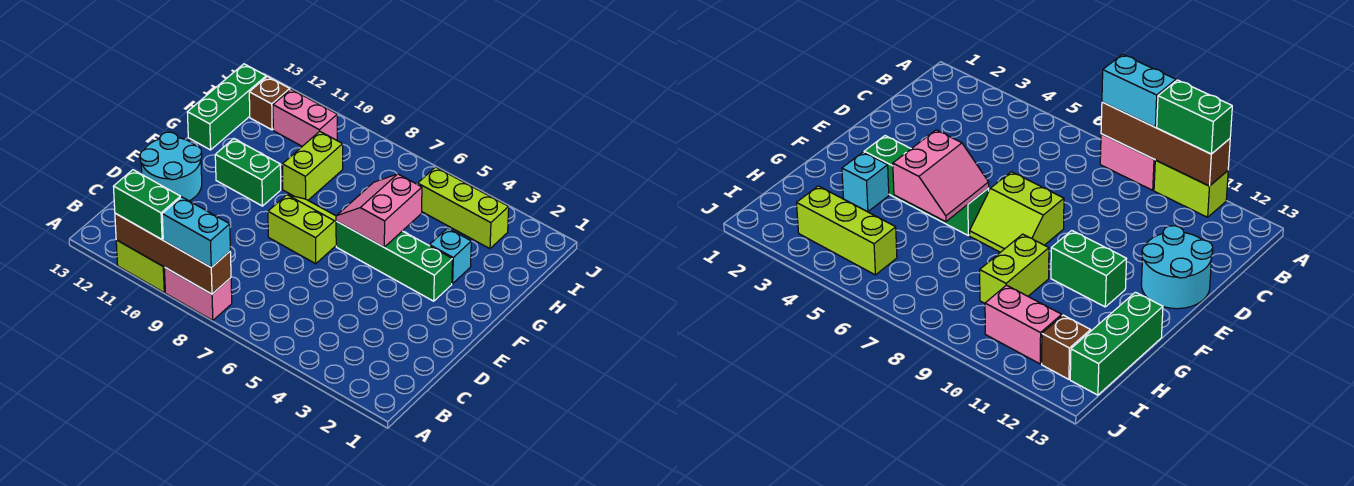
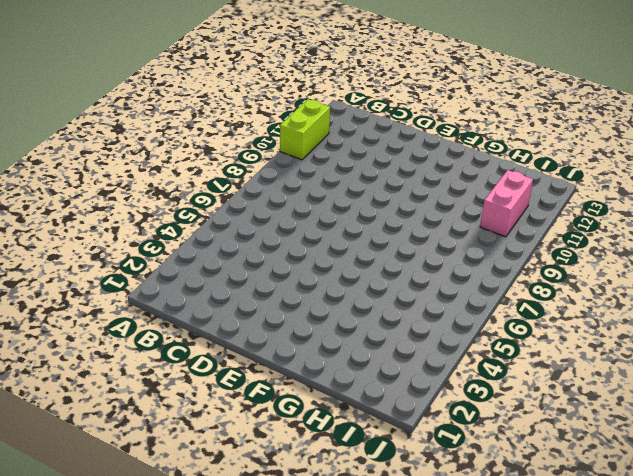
none -> pink brick A8:A9 level 1
none -> cyan round brick D12:E13 level 1
none -> lime slope E7:F8 level 1 top E

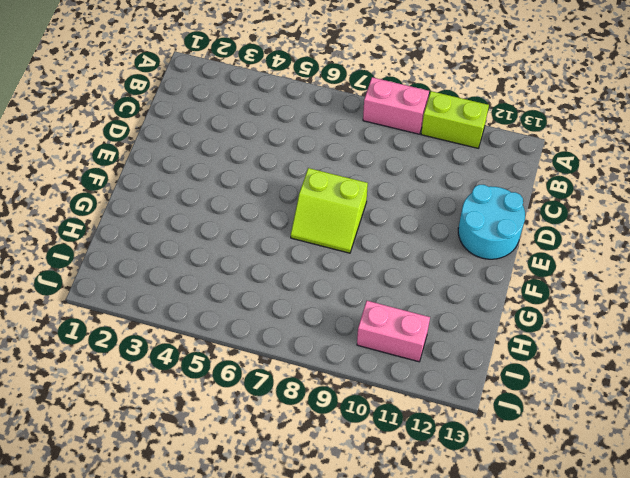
none -> green brick F3:F6 level 1
none -> green brick F10:F11 level 1
none -> cyan brick G3 level 1

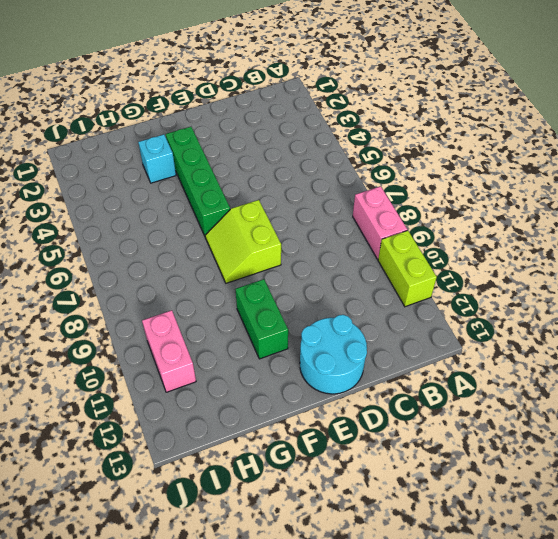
none -> lime brick G9:H9 level 1
none -> green brick G13:I13 level 1
none -> lime brick I3:I5 level 1

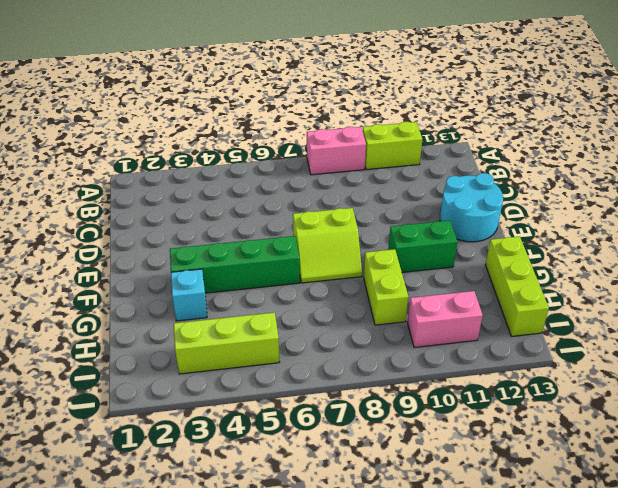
lime brick G13:I13 level 1 -> green brick G13:I13 level 1
none -> brown brick I12 level 1
none -> brown brick A8:A11 level 2
none -> pink slope F5:G6 level 2 top 5

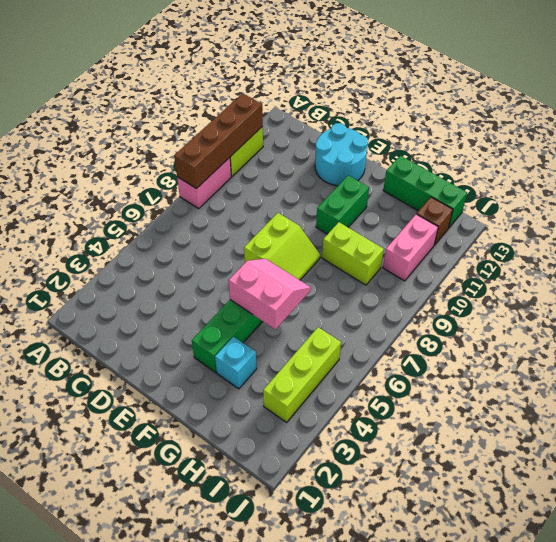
none -> cyan brick A8:A9 level 3
none -> green brick A10:A11 level 3

